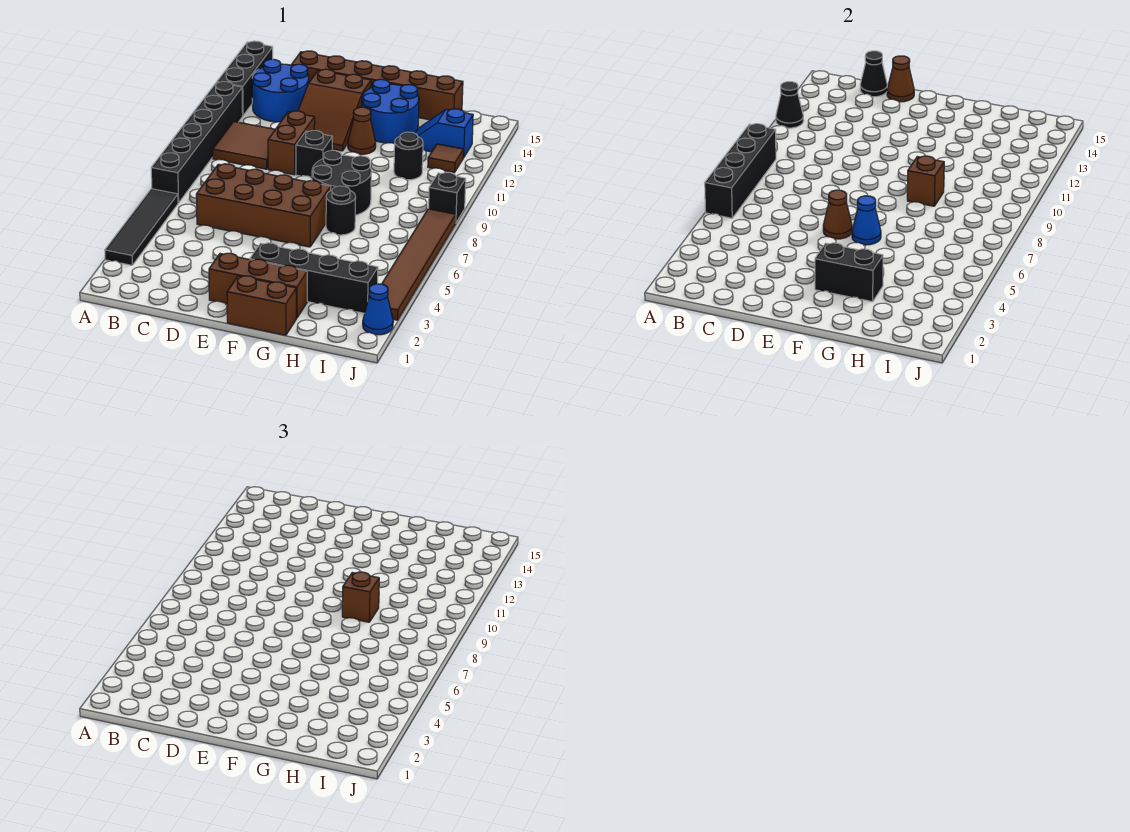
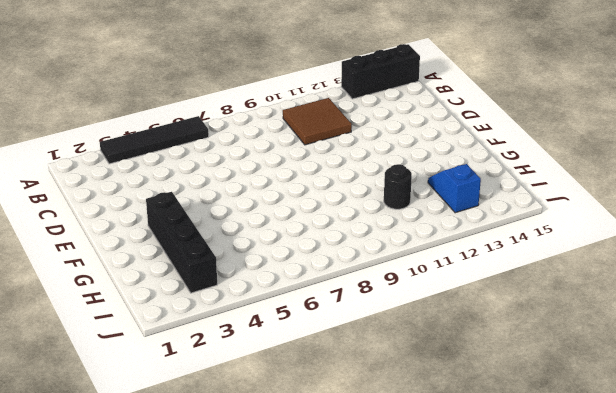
none -> black brick A7:A12 level 1
none -> blue round brick B13:C14 level 1
none -> brown brick C6:F7 level 1
none -> brown brick C15:H15 level 1

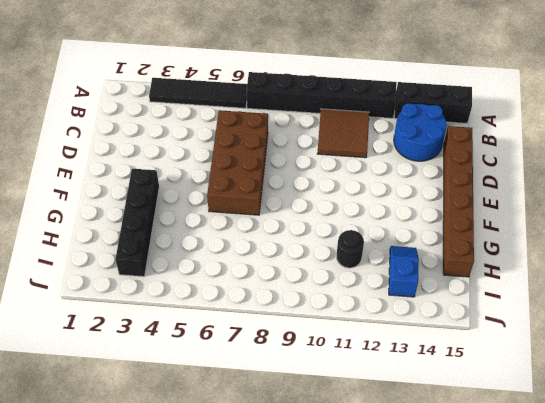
none -> brown brick D10:D11 level 1
none -> brown slope D12:E14 level 1 top 14
none -> brown brick E2:G2 level 1
none -> black brick E10 level 1

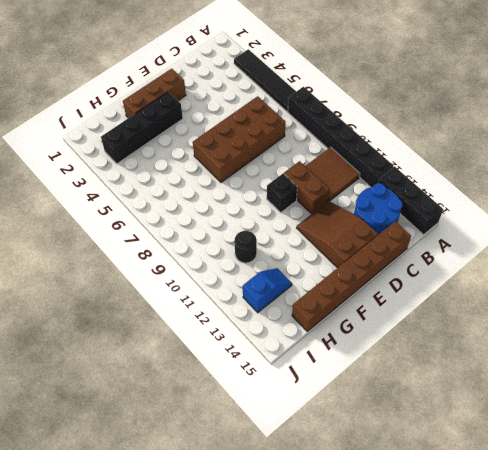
none -> brown brick F1:G1 level 1
none -> black round brick F8:G9 level 1
none -> brown cone F12 level 1
none -> blue round brick F13:G14 level 1

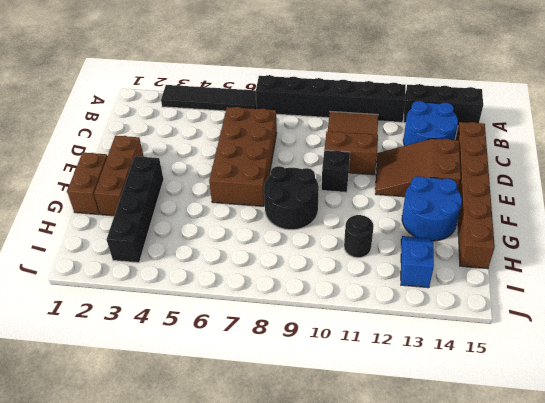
none -> brown cone F12 level 1
none -> black round brick G7 level 1
none -> brown tile I12 level 1
none -> blue cone J2 level 1

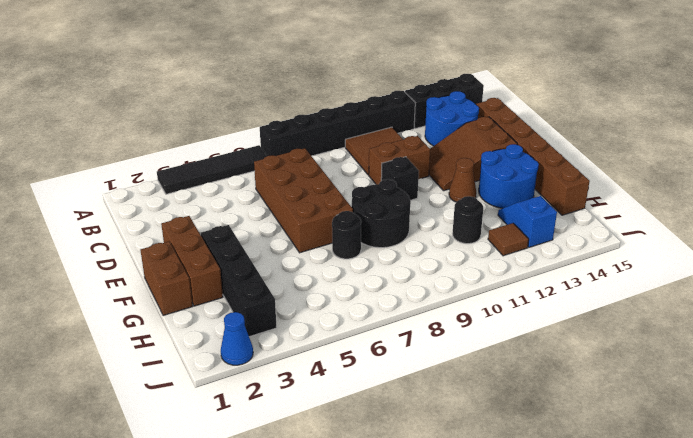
none -> brown tile J3:J8 level 1
none -> black brick J9 level 1
none -> black brick A6:A9 level 2
none -> black cone A12 level 2

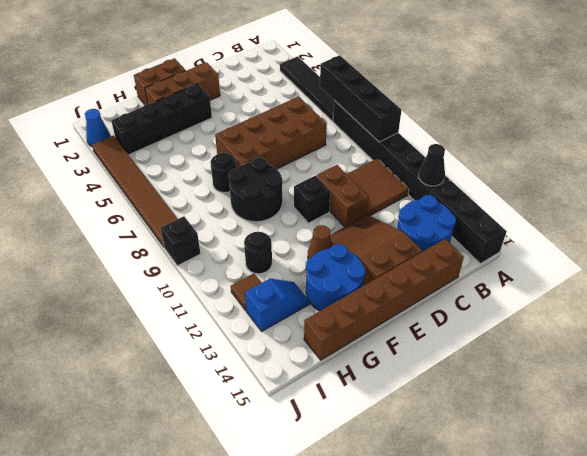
none -> black cone C15 level 2
none -> brown cone D15 level 2
none -> brown cone E6 level 2
none -> black brick F3:G3 level 2

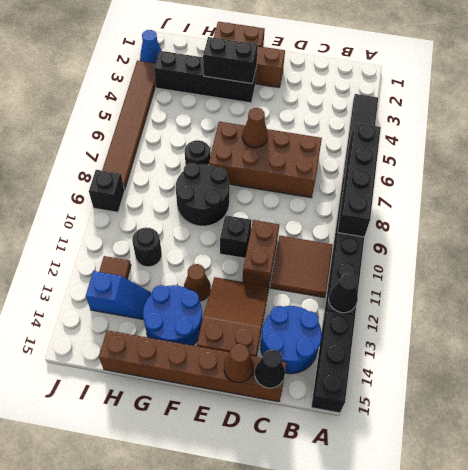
none -> blue cone F6 level 2
none -> brown brick G9 level 2
none -> brown brick G9 level 3

